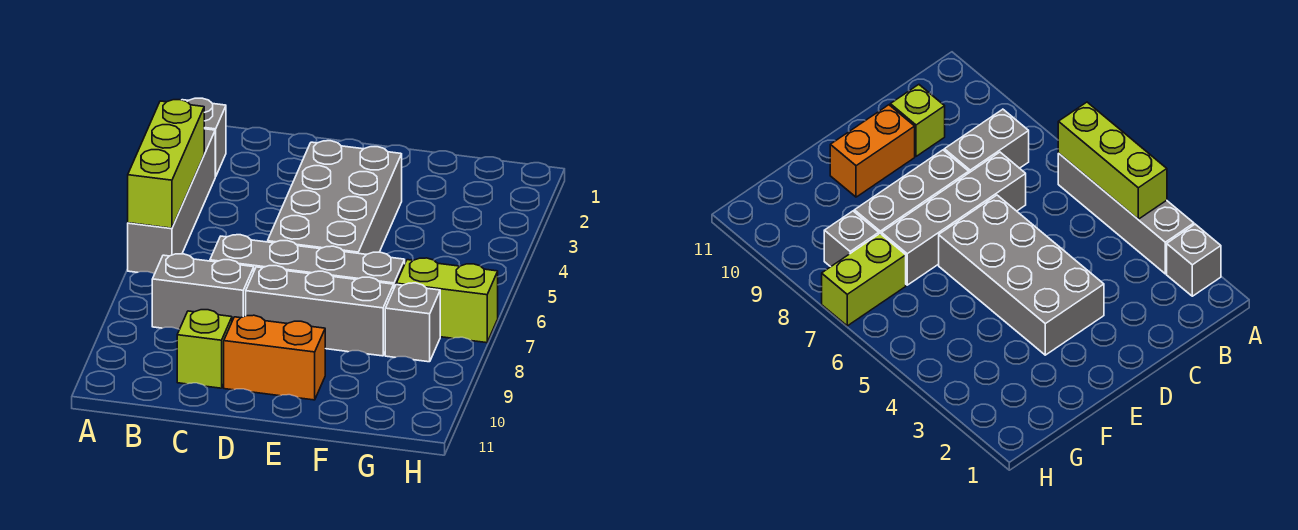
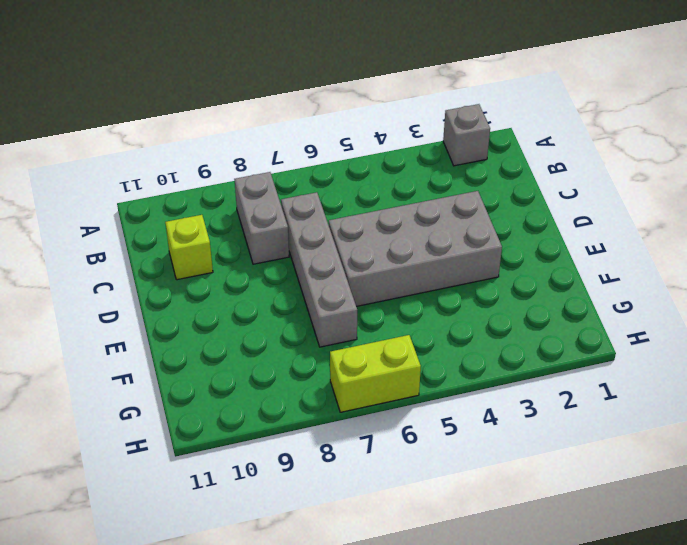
lime brick H6:H7 level 1 -> lime brick G7:H7 level 1
none -> grey brick A3:A6 level 1
none -> grey brick D8:F8 level 1

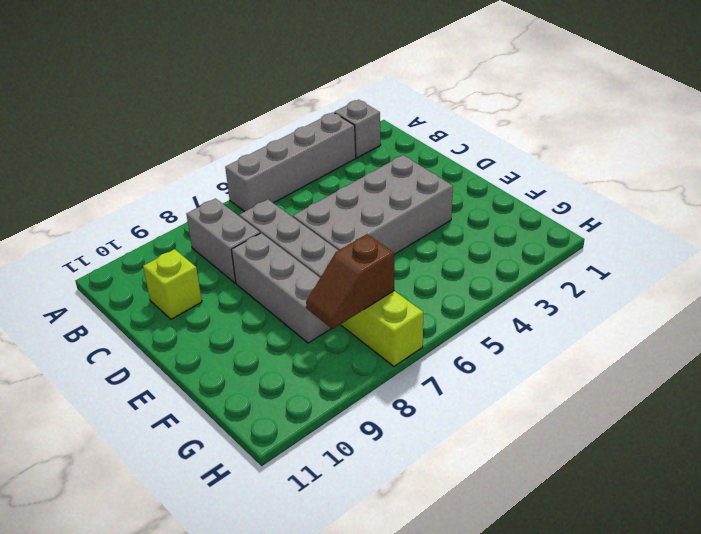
brown slope G7:G8 level 2 top 7 -> none
none -> orange brick D10:E10 level 1
none -> grey brick G8 level 1

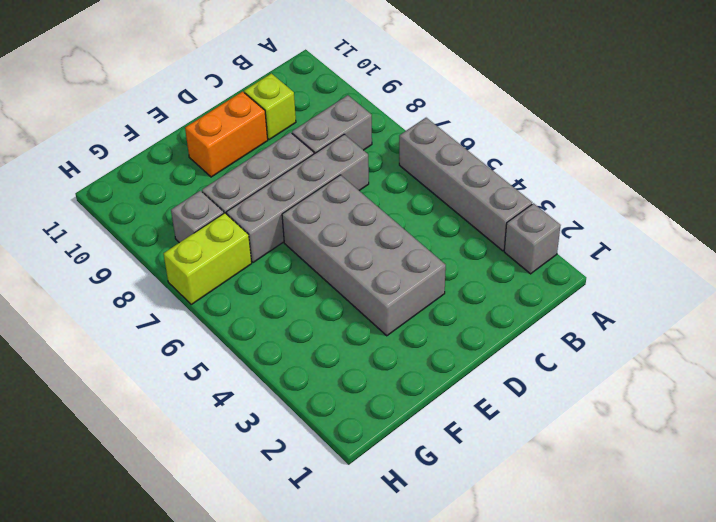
none -> lime brick A4:A6 level 2

